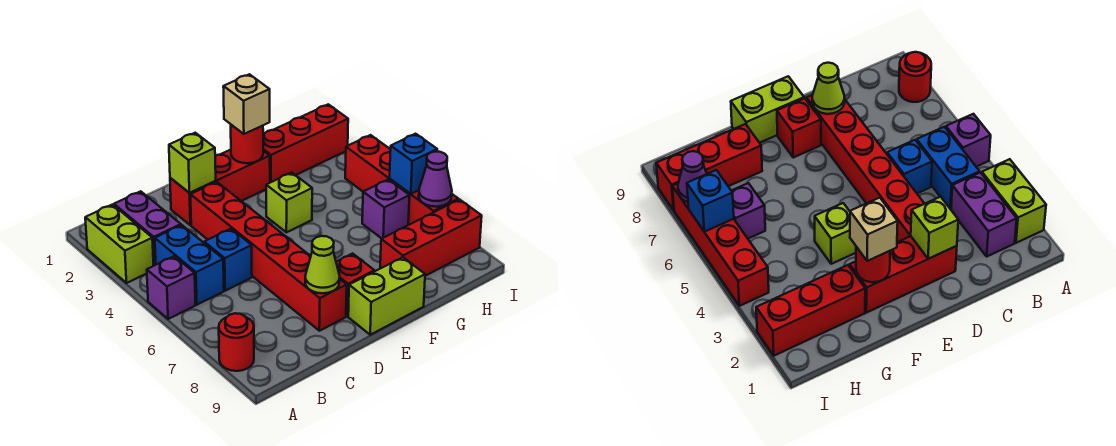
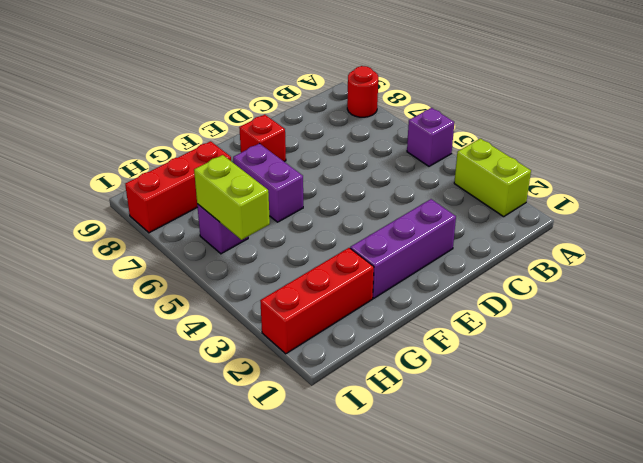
purple brick D2:F2 level 1 -> red brick D2:F2 level 1
purple brick F6:F7 level 1 -> purple brick B2:B3 level 1
lime brick H5:H6 level 2 -> lime brick E9:F9 level 1
none -> blue brick B4:B5 level 1
none -> blue brick C5 level 1
none -> red brick D3:D8 level 1

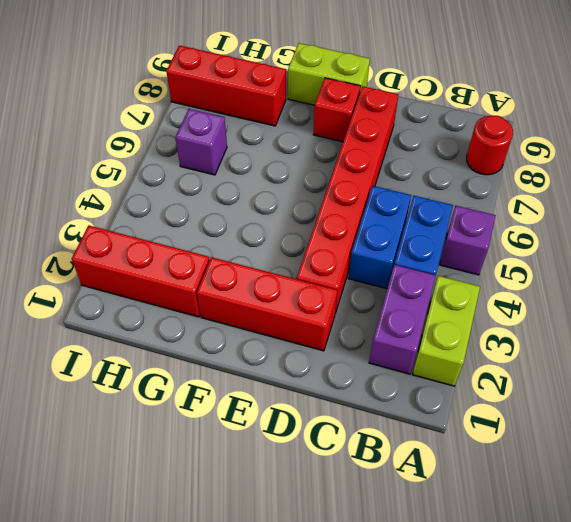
blue brick C4:C5 level 1 -> blue brick C5 level 1
none -> lime brick F4 level 1
none -> red brick I4:I7 level 1
none -> lime brick D2 level 2

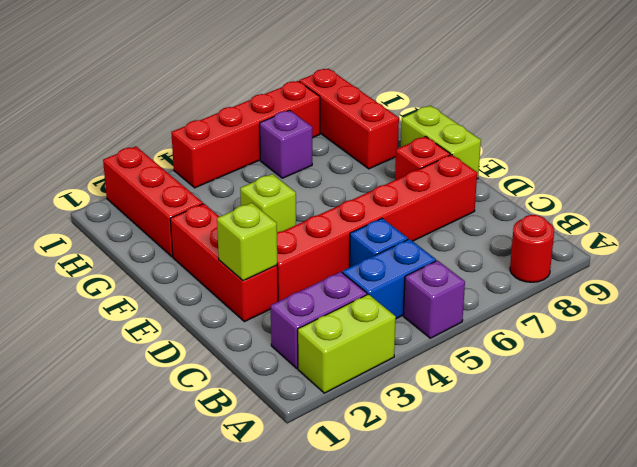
none -> lime cone D8 level 2
none -> red round brick F2 level 2
none -> blue brick I6 level 2

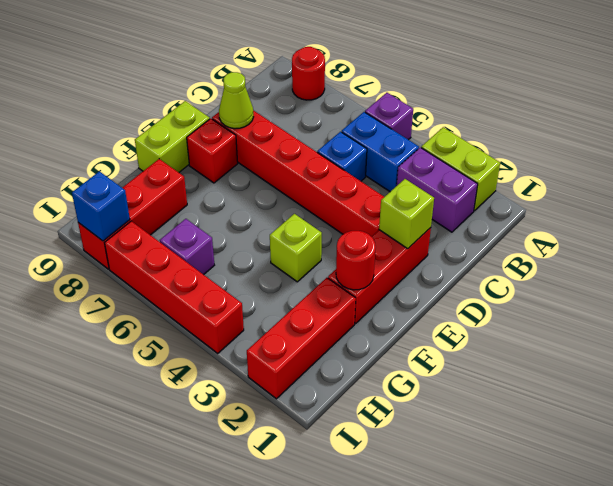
blue brick I8 level 2 -> blue brick I6 level 2
none -> purple cone I7 level 2
none -> tan brick F2 level 3

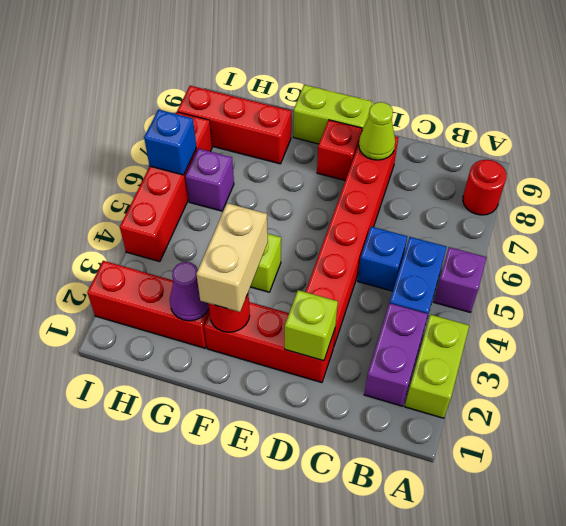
tan brick F2:F3 level 3 -> tan brick F2 level 3
purple cone G2 level 2 -> purple cone I7 level 2

